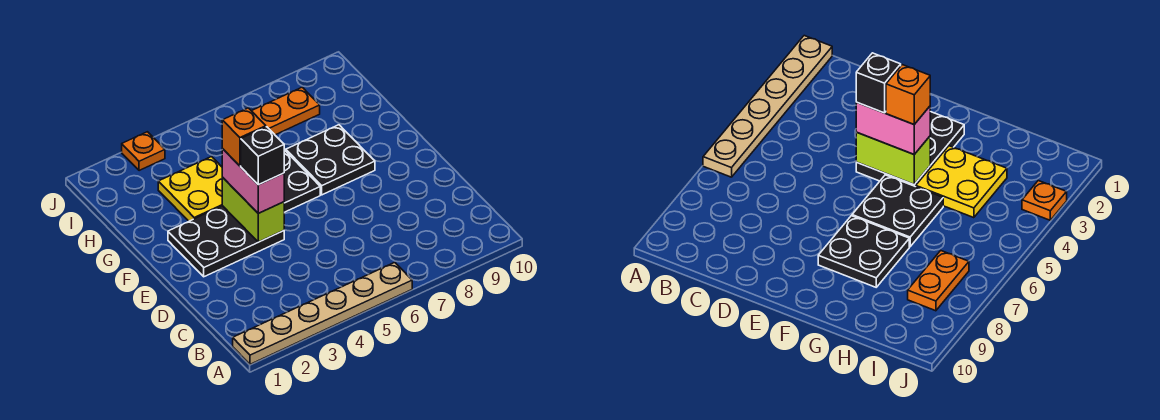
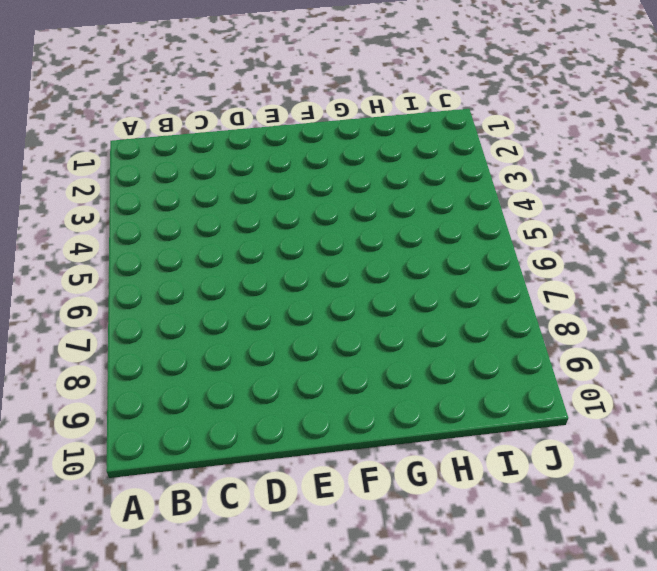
none -> tan plate A1:A6 level 1
none -> black plate E2:F4 level 1

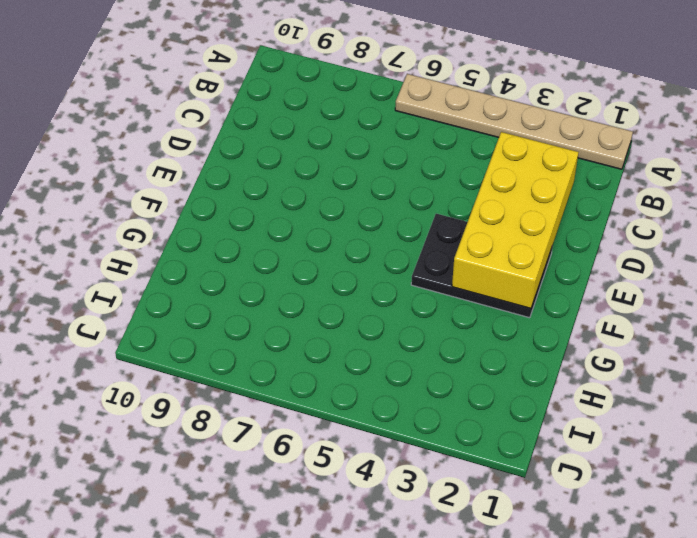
yellow brick C2:F3 level 2 -> none
none -> black plate F5:G6 level 1
none -> black plate F7:G8 level 1

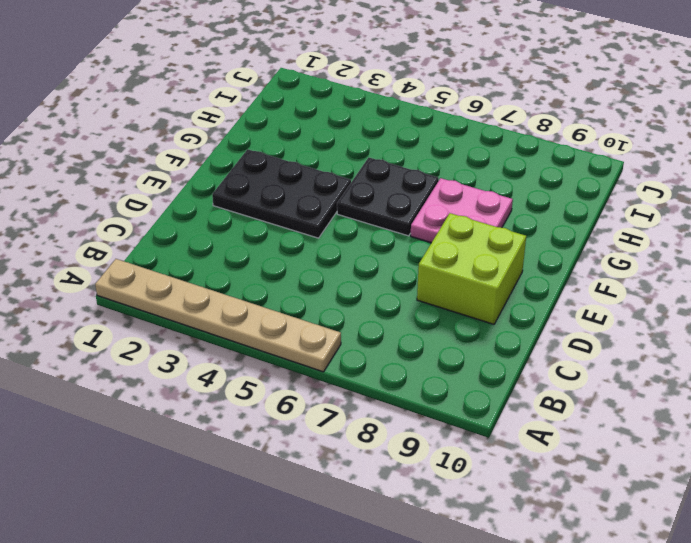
lime brick D8:E9 level 1 -> none
pink plate F7:G8 level 1 -> black plate F7:G8 level 1
none -> yellow plate G3:H4 level 1
none -> orange plate I7:I8 level 1

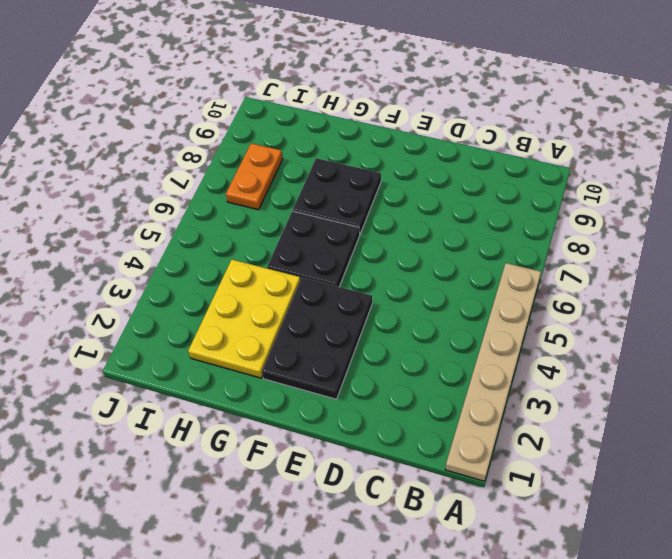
yellow plate G2:H4 level 1 -> yellow plate G3:H4 level 1
none -> orange plate J3 level 1
none -> lime brick E4:F4 level 2

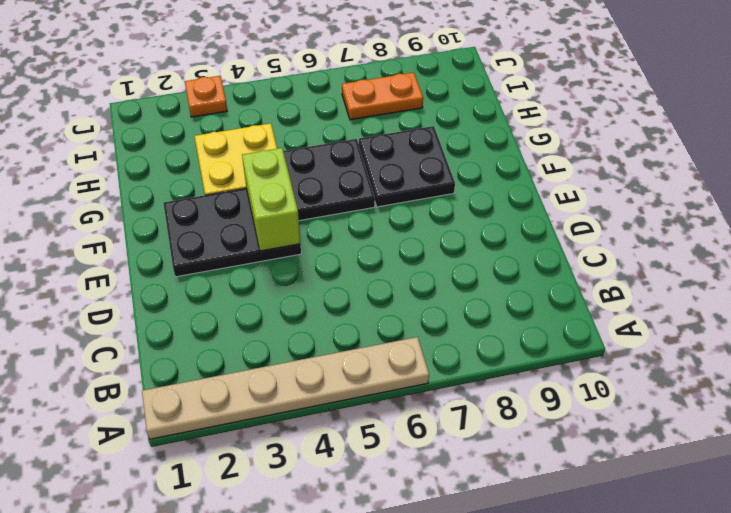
none -> pink brick E4:F4 level 3
none -> black brick E4 level 4

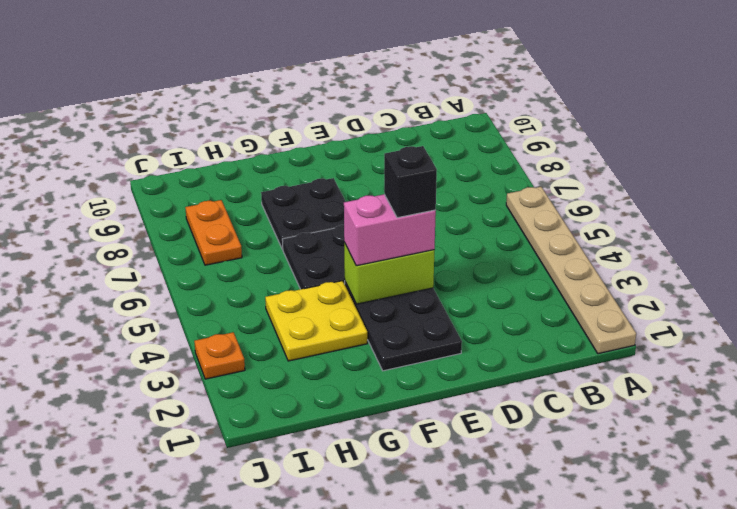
none -> orange brick F4 level 4

